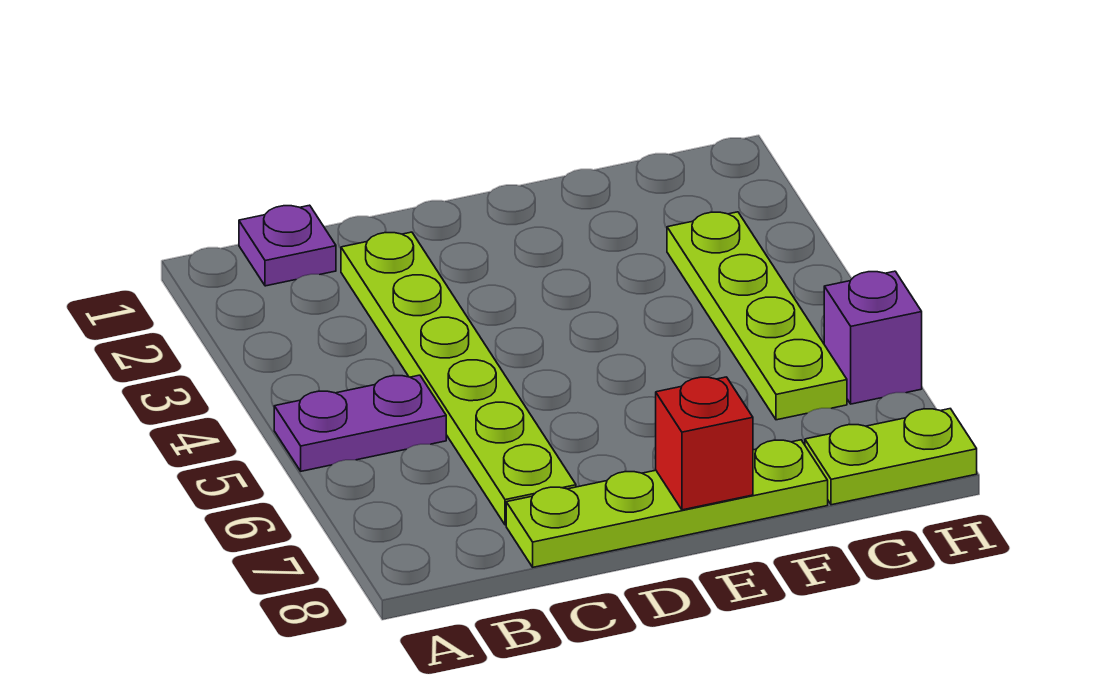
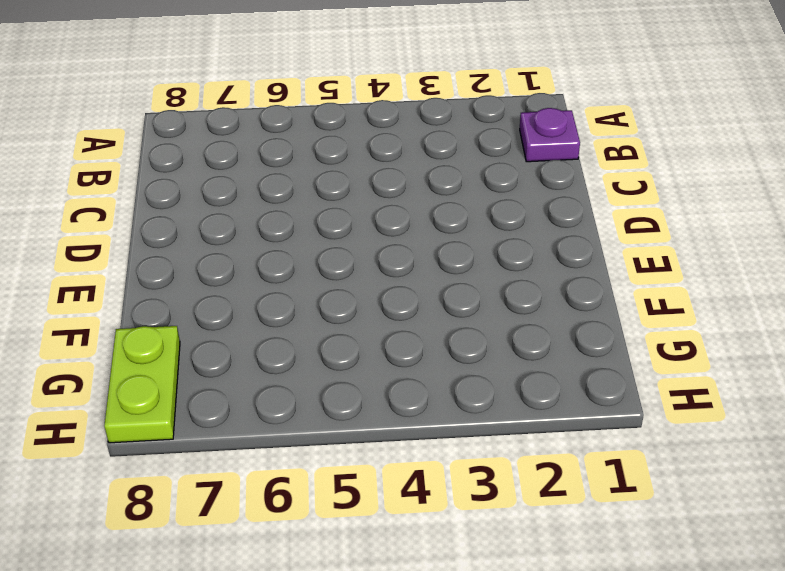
none -> purple plate A5:B5 level 1
none -> lime plate C2:C7 level 1

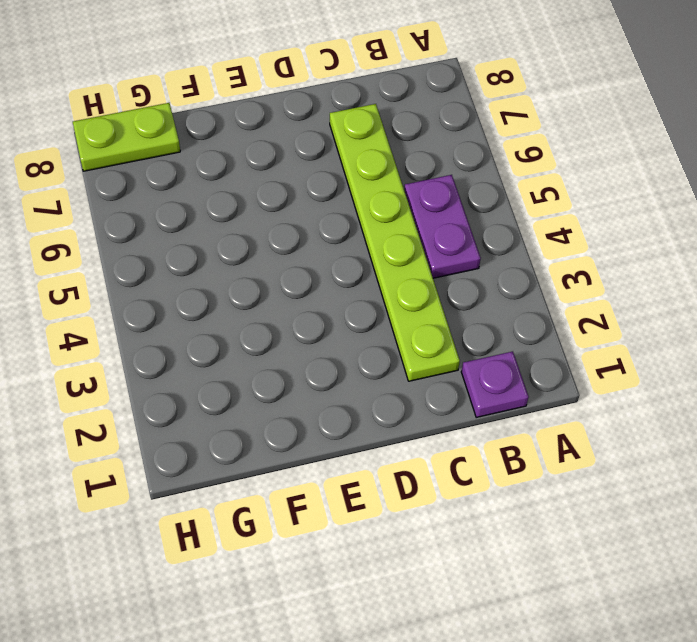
purple plate B4:B5 level 1 -> purple plate A5:B5 level 1
none -> lime plate C8:F8 level 1
none -> lime plate G3:G6 level 1

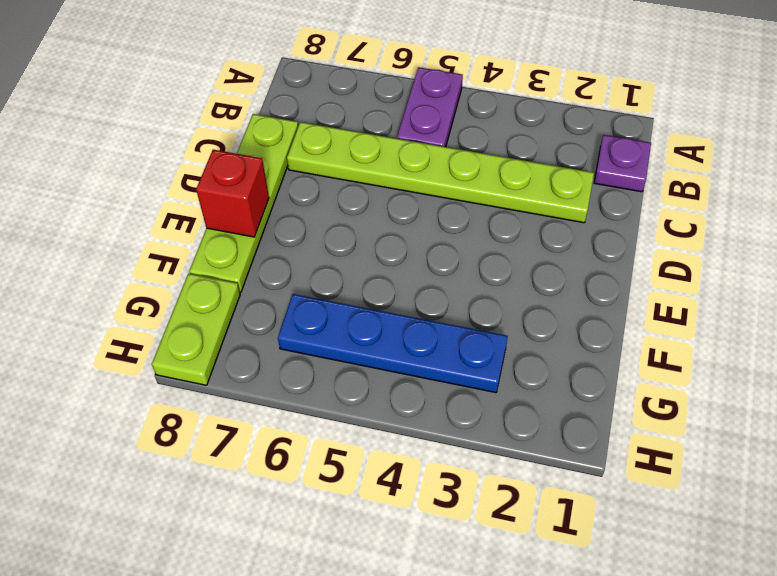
blue plate G3:G6 level 1 -> lime plate G3:G6 level 1
none -> purple brick H6 level 1

